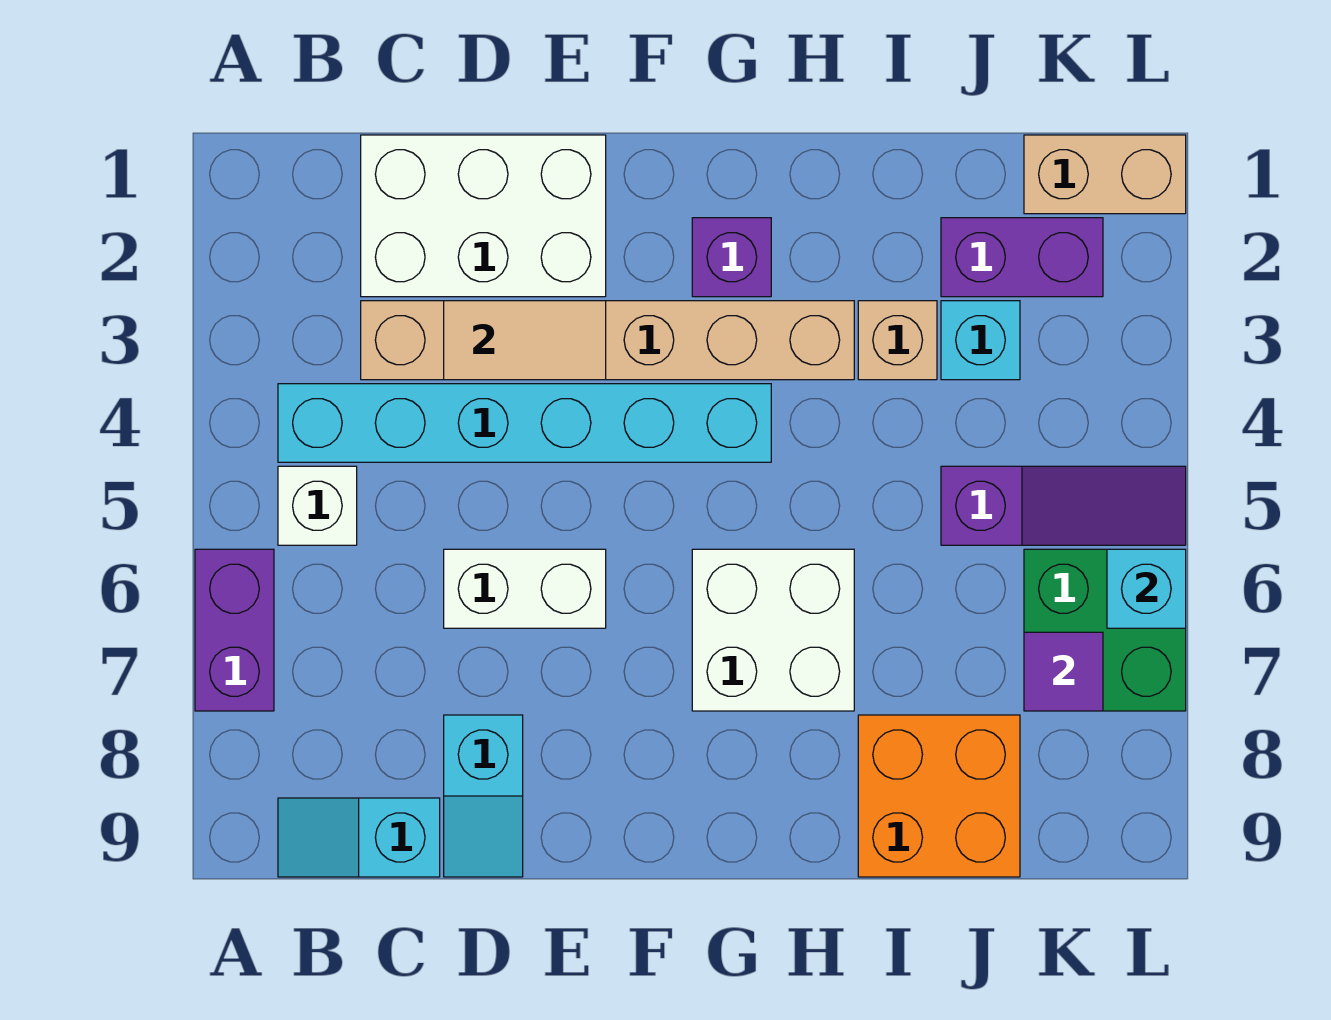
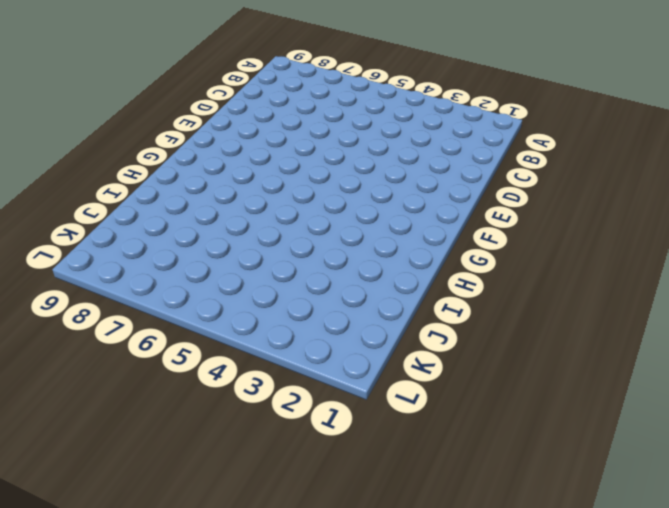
none -> purple brick A6:A7 level 1
none -> cyan brick B4:G4 level 1
none -> white brick B5 level 1

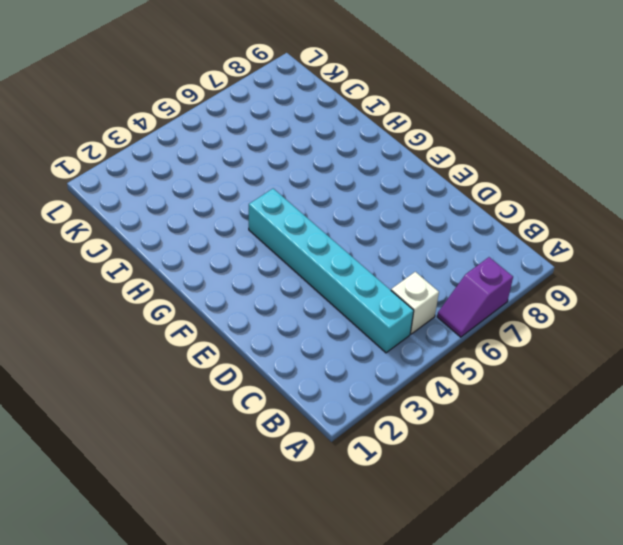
purple slope A6:A7 level 1 top 7 -> purple brick A6:A7 level 1
none -> cyan slope B9:C9 level 1 top C
none -> white brick C1:E2 level 1
none -> tan brick C3:H3 level 1

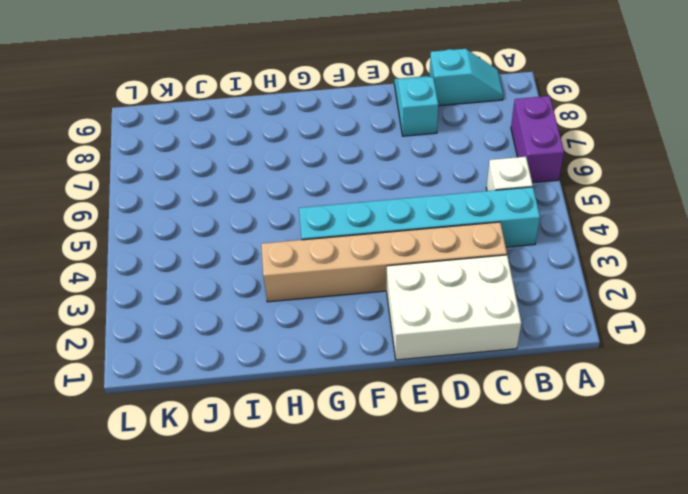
none -> white brick D6:E6 level 1
none -> purple brick G2 level 1
none -> white brick G6:H7 level 1

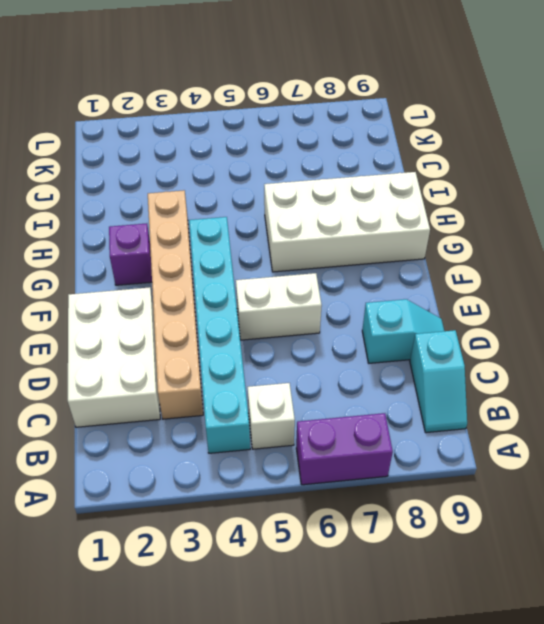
white brick E5:E6 level 1 -> white brick D6:E6 level 1
white brick G6:H9 level 1 -> white brick G6:H7 level 1
none -> tan brick I3 level 1
none -> orange brick I8:J9 level 1
none -> purple brick J2:K2 level 1

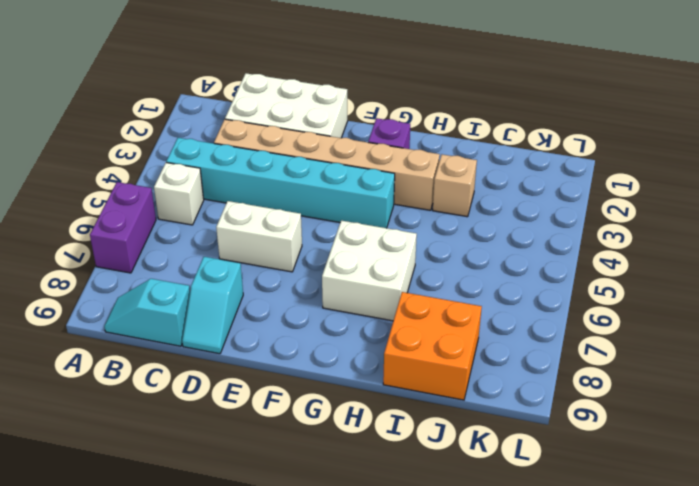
none -> purple brick J2:K2 level 1
none -> cyan brick J3 level 1
none -> purple slope J5:L5 level 1 top J

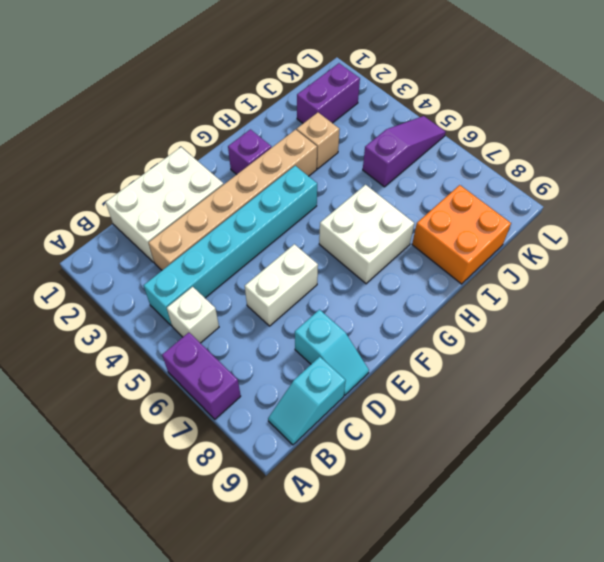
none -> cyan brick J3 level 1
none -> tan brick K1:L1 level 1
none -> green brick K6:L7 level 1

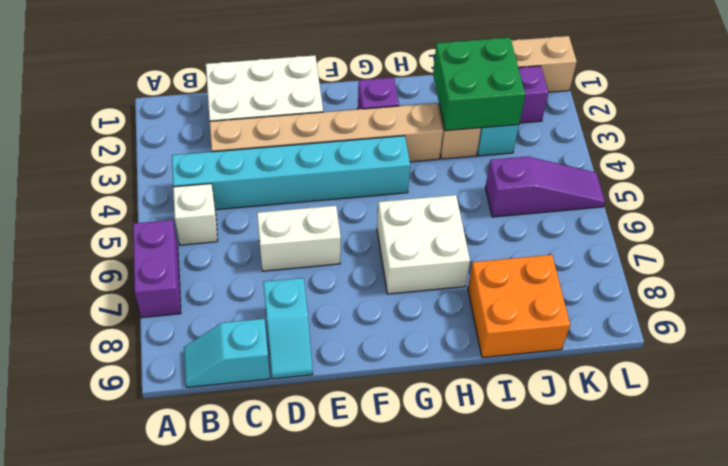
green brick I2:J3 level 2 -> green brick K6:L7 level 1
none -> tan tile D3:E3 level 2
none -> purple tile K7 level 2
none -> cyan brick L6 level 2

